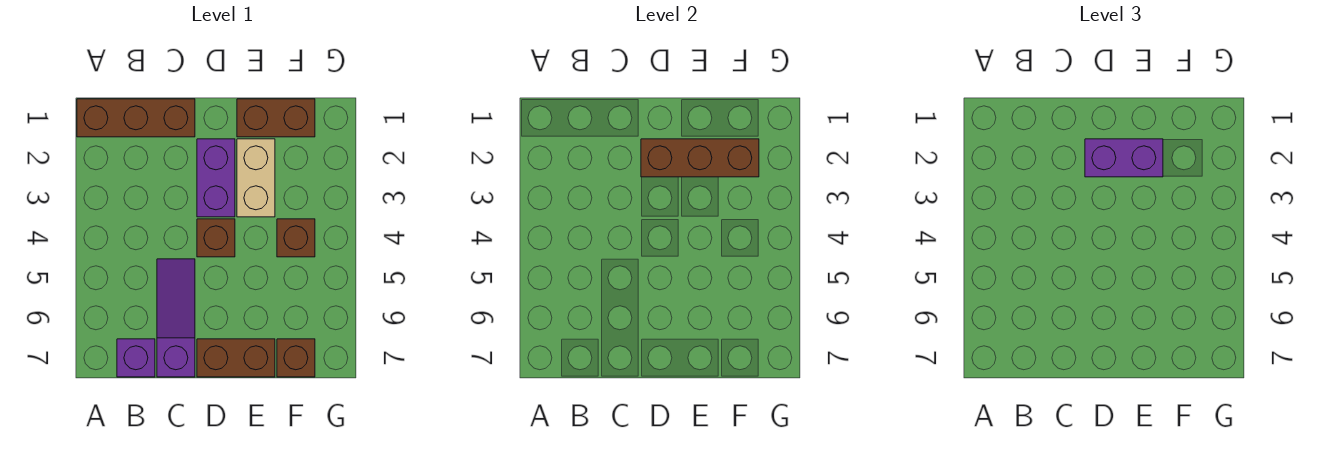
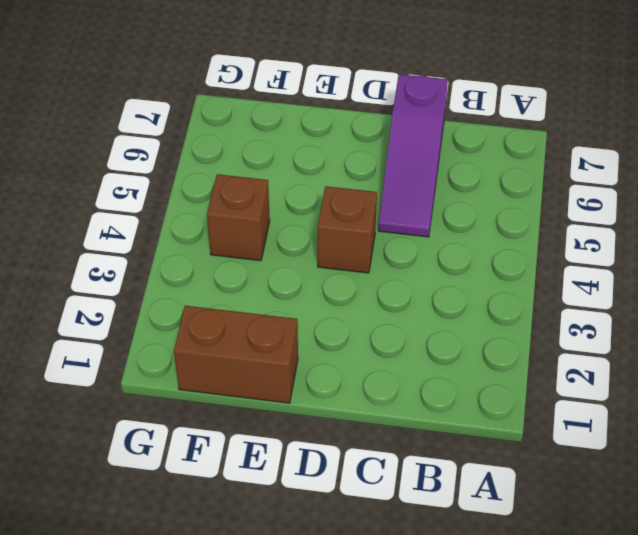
none -> brown brick A1:C1 level 1
none -> purple brick B7 level 1
none -> purple brick D2:D3 level 1

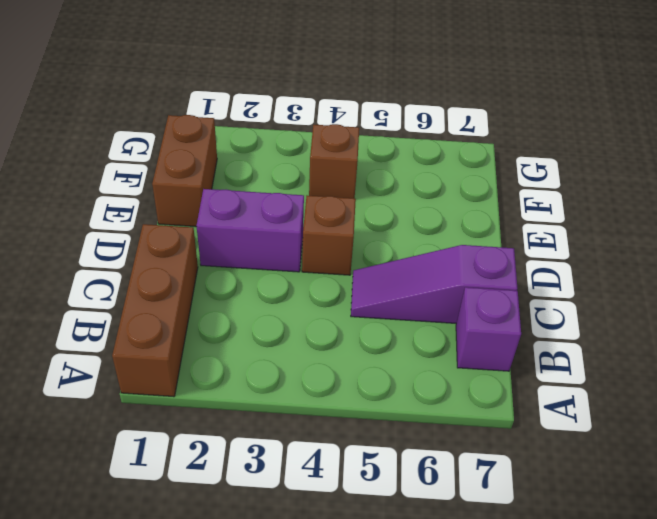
none -> brown brick D7:E7 level 1
none -> tan brick E2:E3 level 1
none -> brown brick F7 level 1

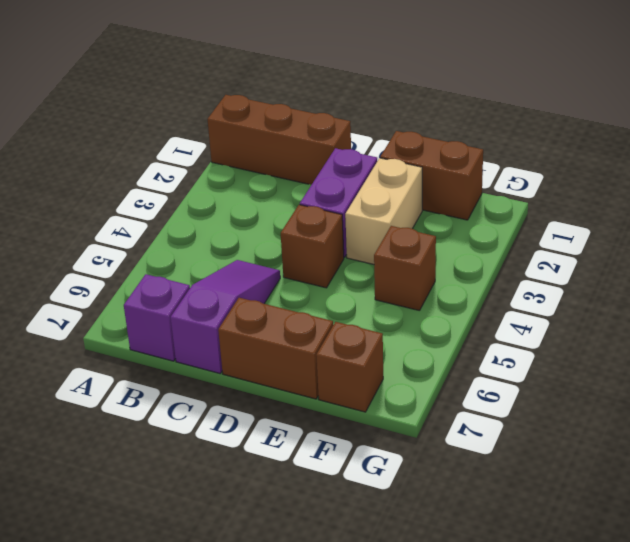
none -> brown brick D2:F2 level 2
none -> purple brick D2:E2 level 3

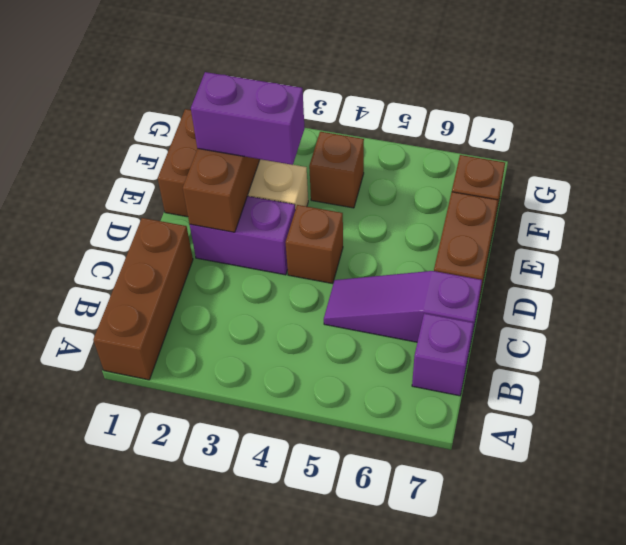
purple brick E2:E3 level 3 -> purple brick D2:E2 level 3

